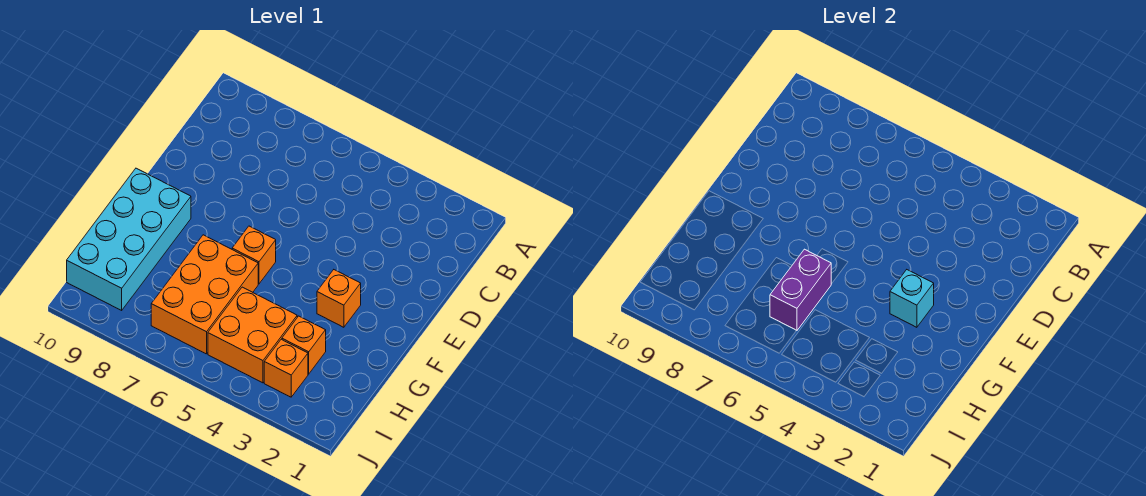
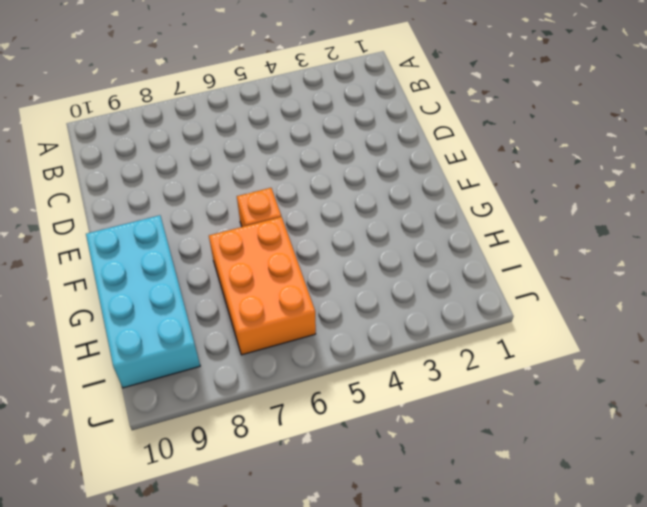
none -> orange brick F3 level 1
none -> orange brick H3 level 1

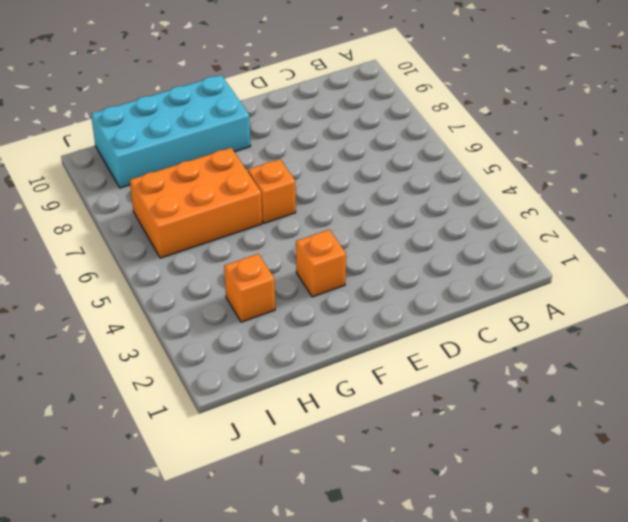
none -> orange brick H4:I5 level 1
none -> orange brick I3 level 1

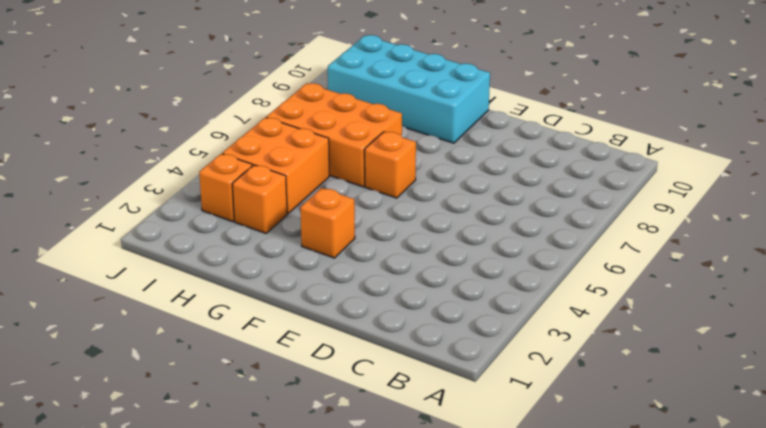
none -> cyan brick F3 level 2
none -> purple brick G6:H6 level 2

